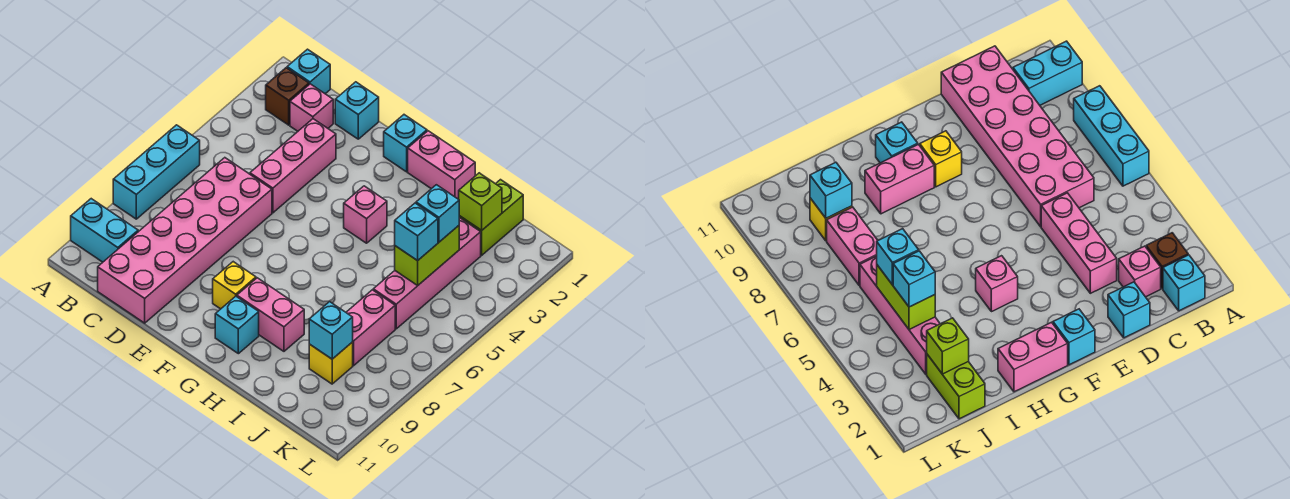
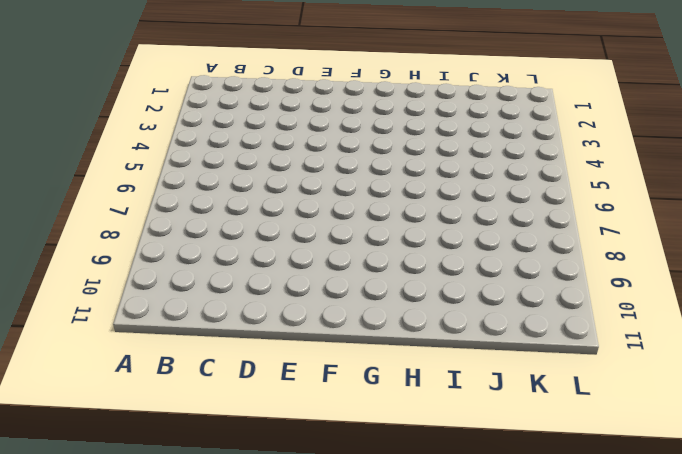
none -> cyan brick A6:A8 level 1
none -> cyan brick A10:B10 level 1
none -> cyan brick B1 level 1

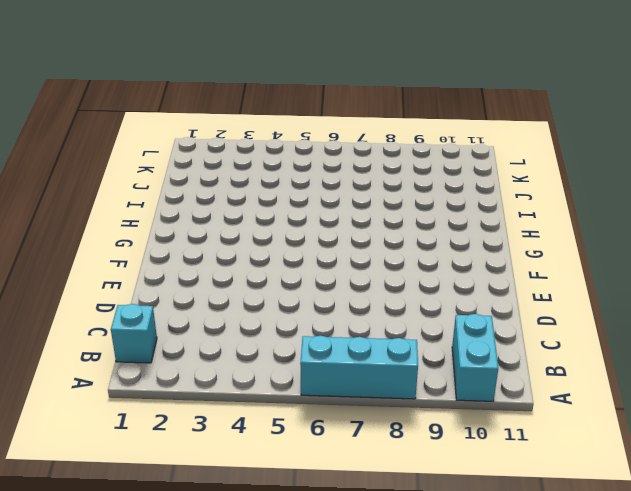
none -> brown brick B2 level 1
none -> pink brick C2 level 1
none -> pink brick C6:D11 level 1

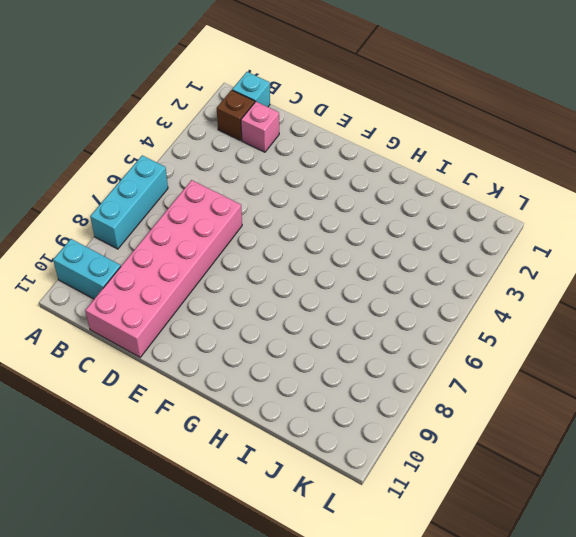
none -> cyan brick D1 level 1
none -> pink brick D3:D5 level 1
none -> cyan brick F1 level 1

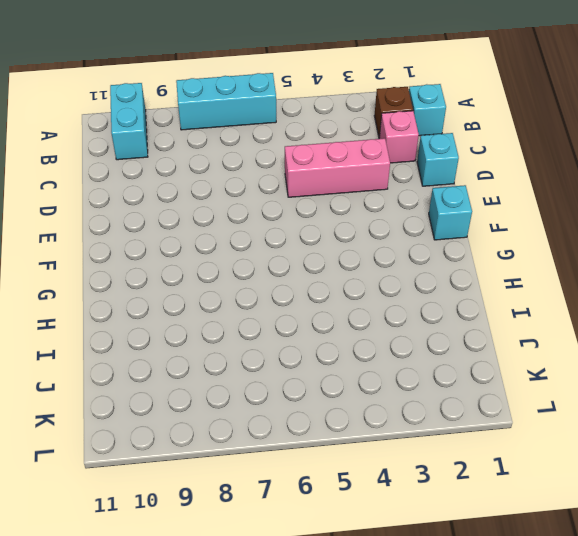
none -> pink brick C6:D11 level 1
none -> yellow brick F9 level 1
none -> pink brick G1:H1 level 1

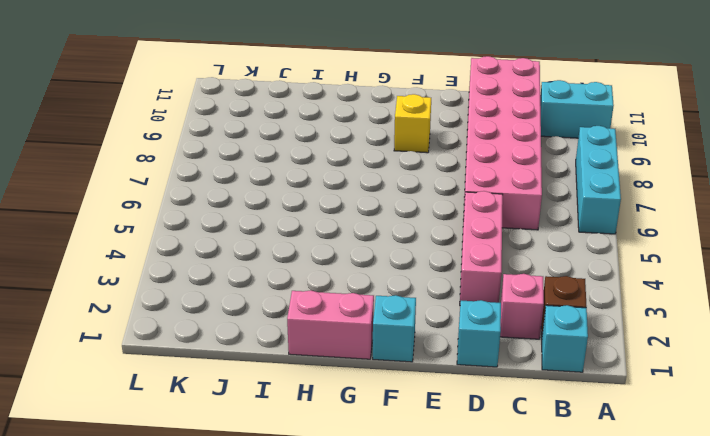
none -> pink brick G4 level 1
none -> pink brick G9:H9 level 1
none -> cyan brick G10 level 1

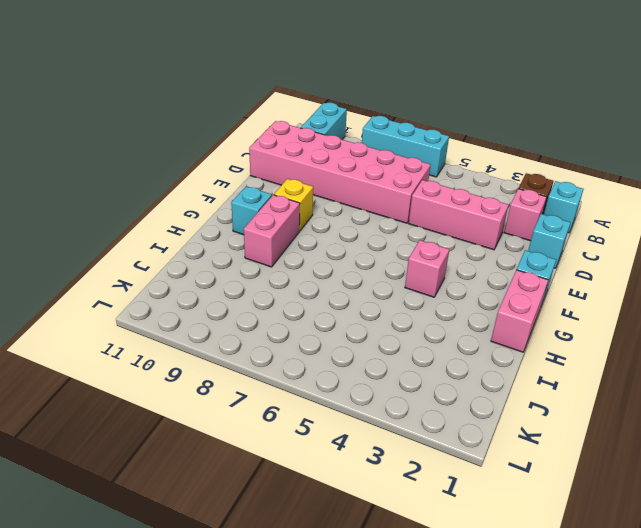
none -> lime brick J1:J2 level 1
none -> pink brick J3:J6 level 1
none -> pink brick J7:J8 level 1

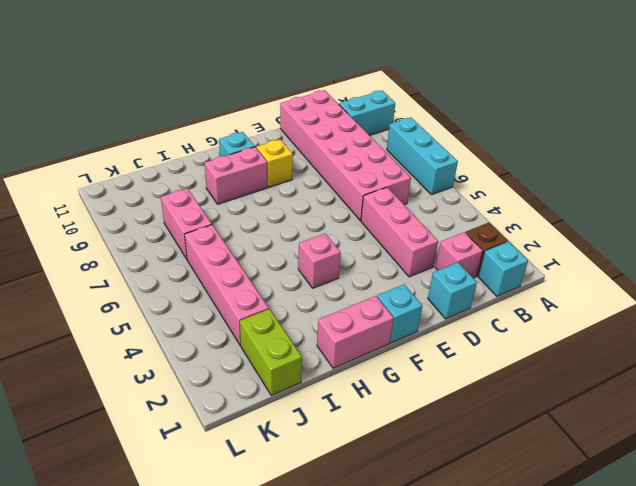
none -> yellow brick J9 level 1
none -> lime brick J2 level 2
none -> lime brick J4:J5 level 2

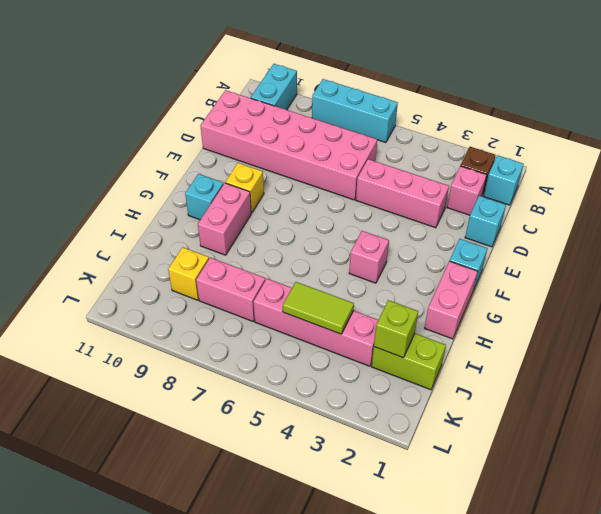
lime tile J4:J5 level 2 -> lime brick J4:J5 level 2
none -> cyan brick J9 level 2
none -> cyan brick J4 level 3
none -> cyan brick J5 level 3

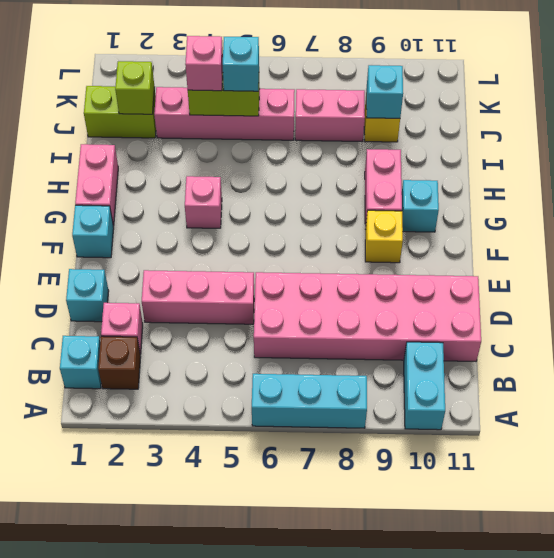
pink brick J4 level 3 -> cyan brick J4 level 3

